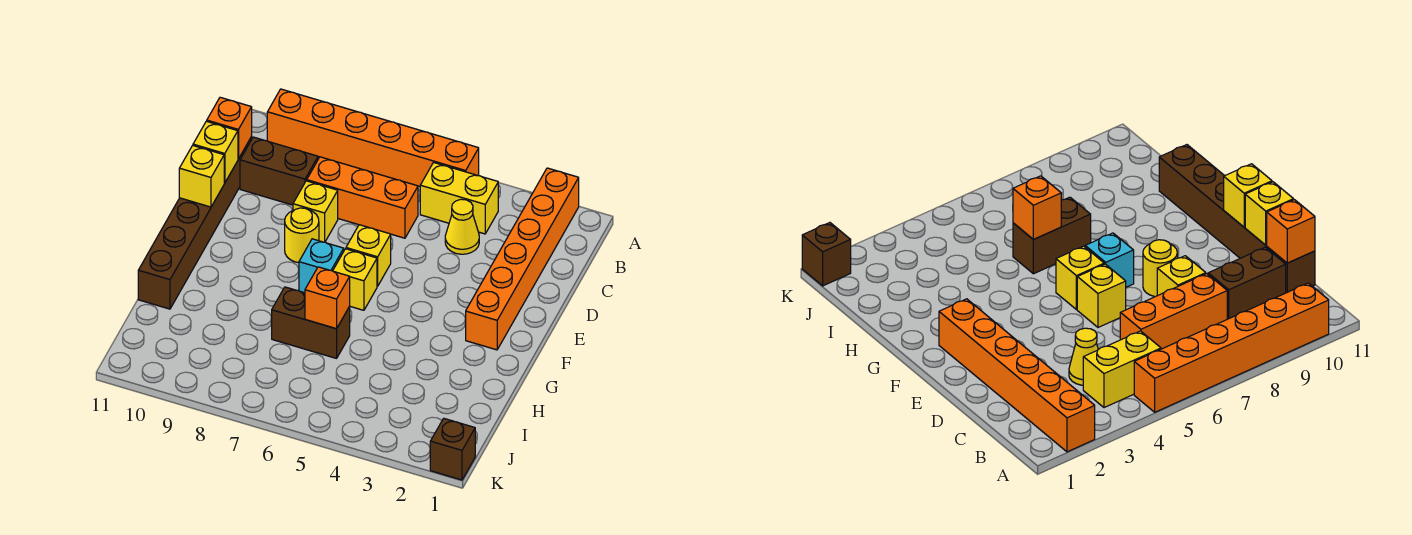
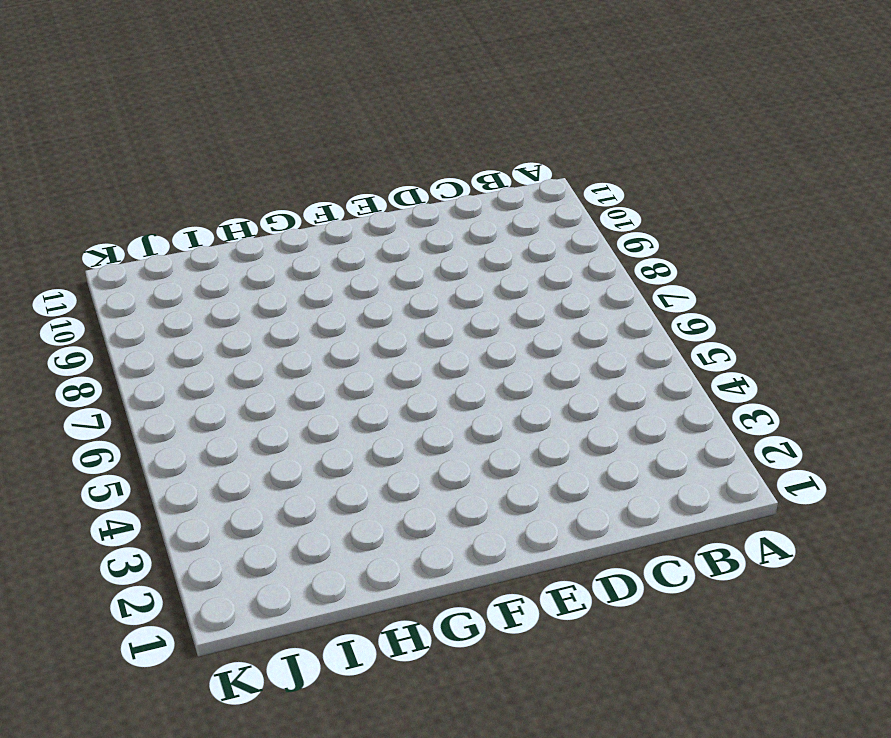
none -> orange brick A2:F2 level 1
none -> orange brick A5:A10 level 1
none -> yellow brick B4:B5 level 1

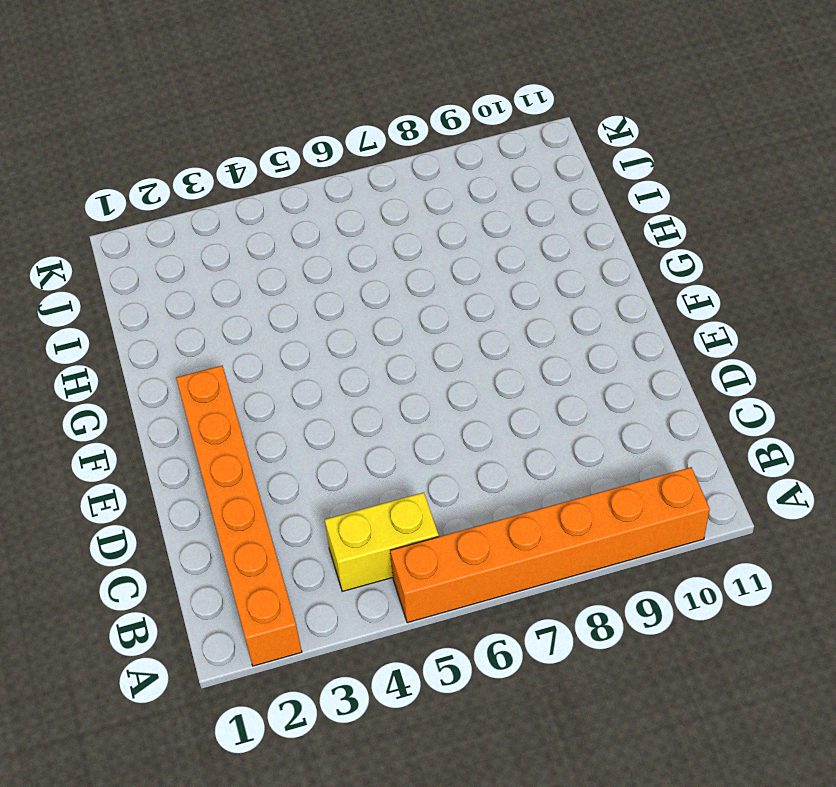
none -> yellow cone C4 level 1
none -> orange brick C6:C8 level 1
none -> brown brick C9:C10 level 1

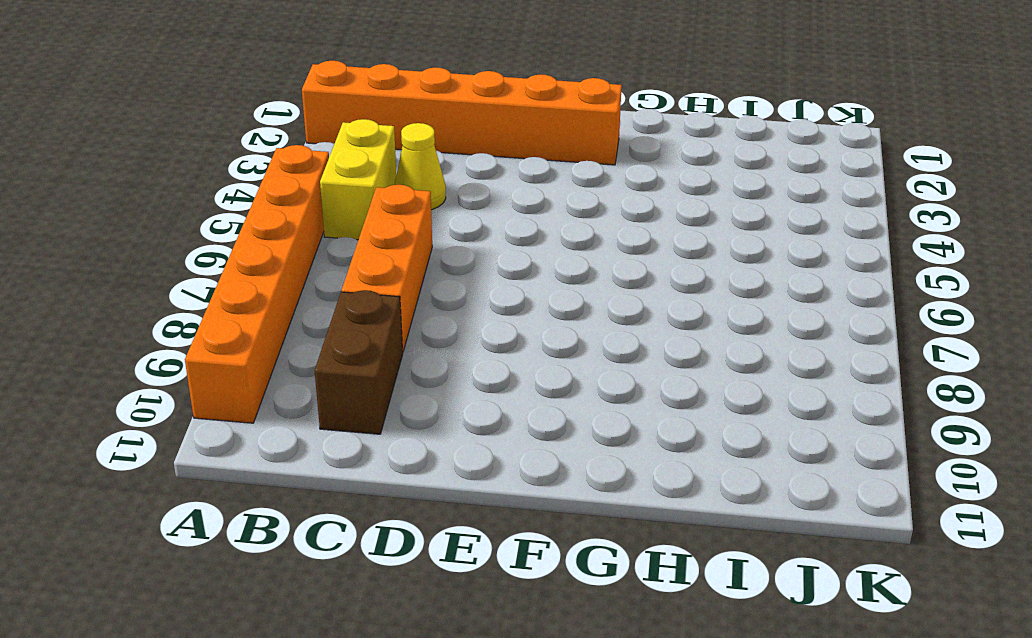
none -> brown brick C11:H11 level 1
none -> yellow brick D8 level 1
none -> yellow brick E6 level 1

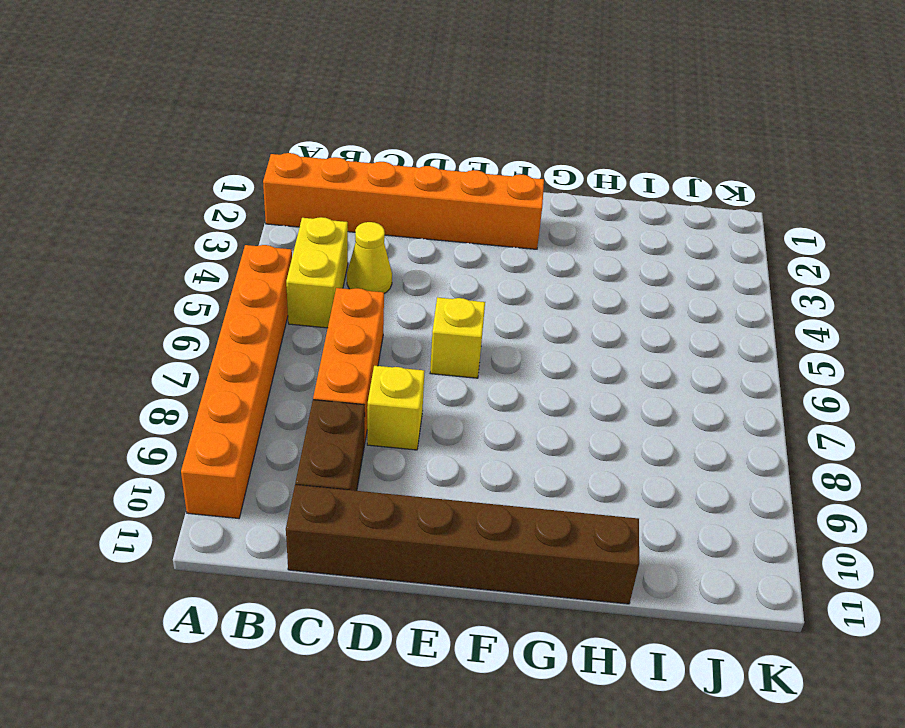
none -> yellow round brick E8 level 1
none -> yellow brick F6 level 1
none -> cyan brick F7 level 1

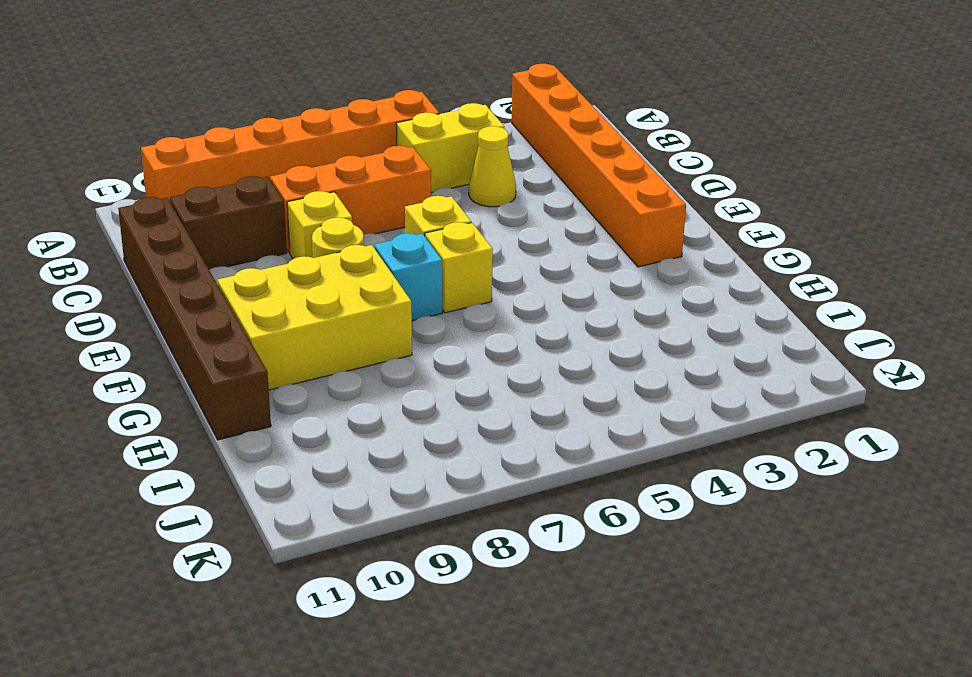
yellow brick F8:G10 level 1 -> none
none -> brown brick H6:H7 level 1
none -> brown brick K1 level 1
none -> orange brick C11 level 2

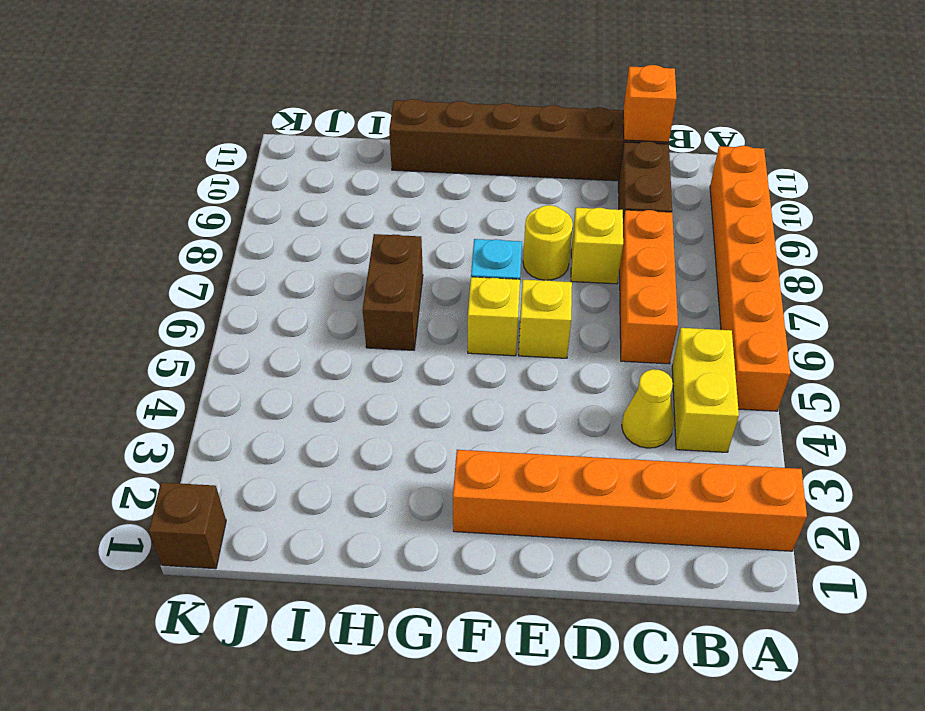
none -> yellow brick D11 level 2
none -> yellow brick E11 level 2
none -> orange brick H6 level 2

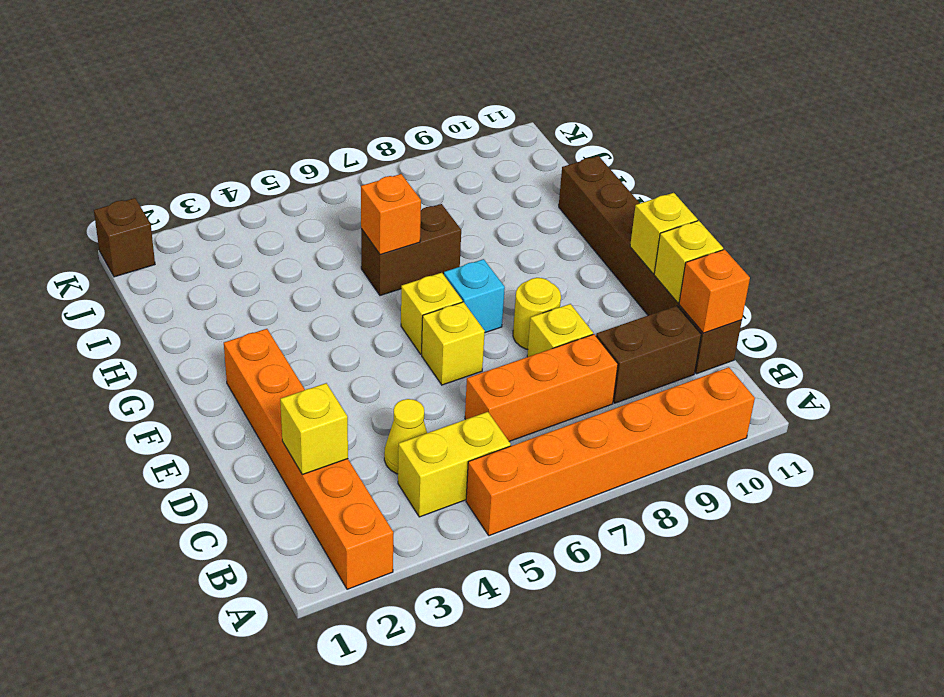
yellow brick C2 level 2 -> none

